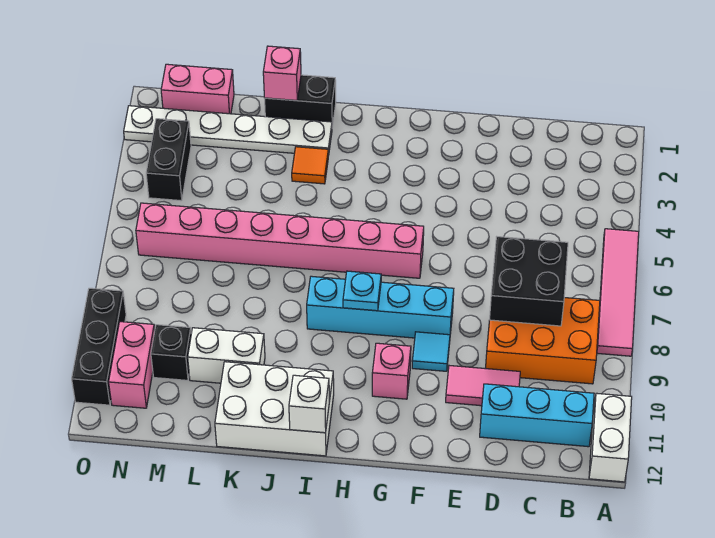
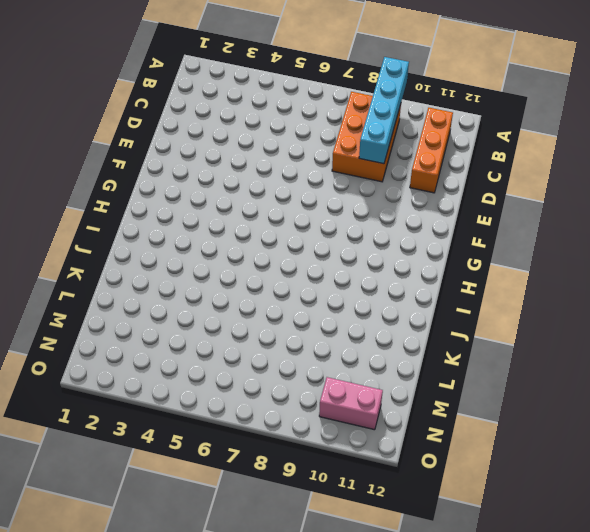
cyan brick A9:D9 level 2 -> cyan brick F8:I8 level 1
orange brick B11:D11 level 1 -> cyan brick B11:D11 level 1
none -> pink tile A5:A8 level 1
none -> white brick A11:A12 level 1
none -> pink tile D10:E10 level 1

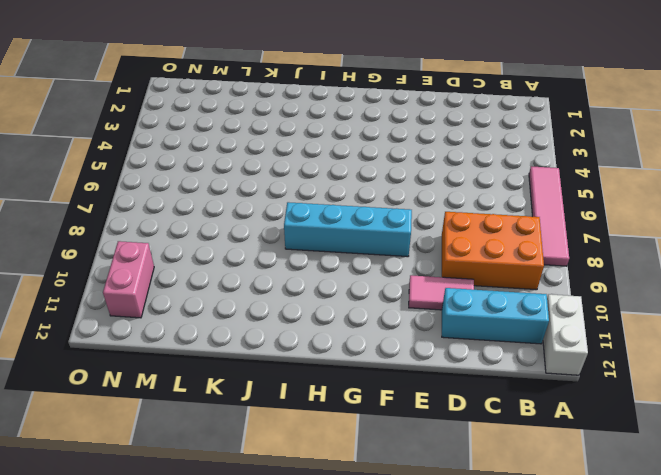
none -> cyan tile F9 level 1
none -> pink brick G6:N6 level 1
none -> pink brick G10 level 1

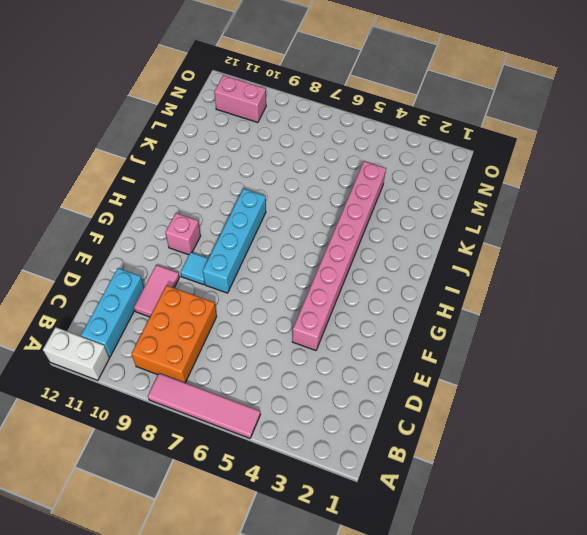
pink brick E4:L4 level 1 -> pink brick G6:N6 level 1
none -> white brick I11:K12 level 1
none -> black brick J1:K1 level 1
none -> white plate J2:O2 level 1

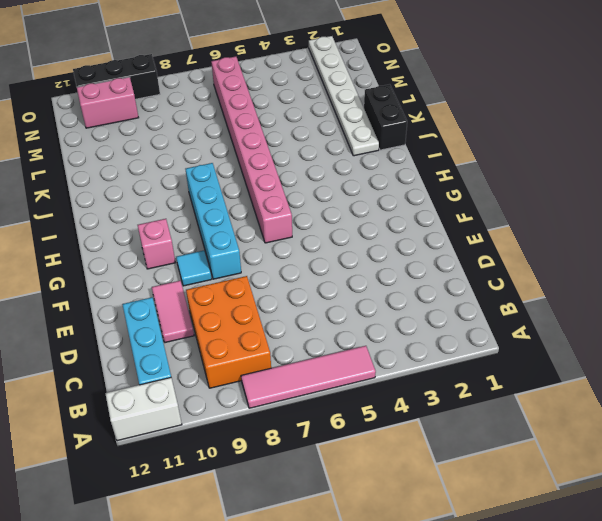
none -> white brick I11:K12 level 1
none -> orange tile J3 level 1
none -> white brick K10:L10 level 1

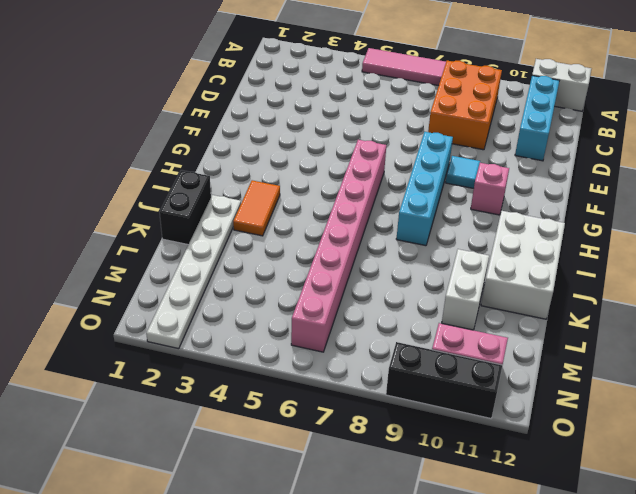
orange tile I3:J3 level 1 -> orange tile J3 level 1
none -> pink tile D10:E10 level 1
none -> pink brick M1:N1 level 1
none -> black brick M10 level 1

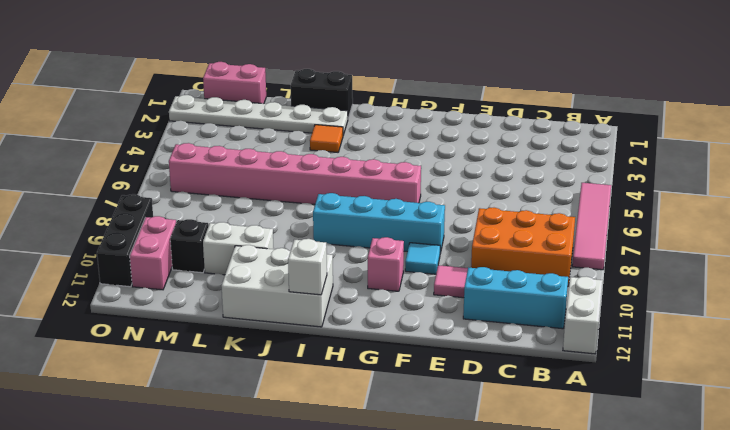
none -> black brick N3:N4 level 1
none -> black brick C7:D8 level 2
none -> cyan plate H8 level 2

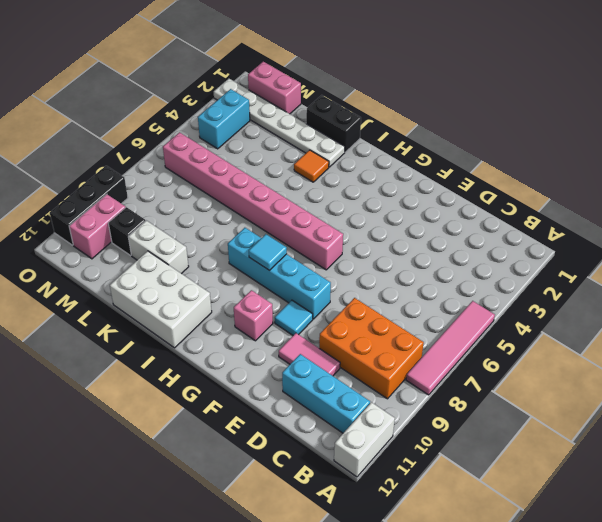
cyan tile H8 level 2 -> cyan plate H8 level 2
cyan brick N3:N4 level 1 -> black brick N3:N4 level 1
none -> black brick C7:D8 level 2
none -> white brick I12 level 2
none -> pink brick K1 level 2

